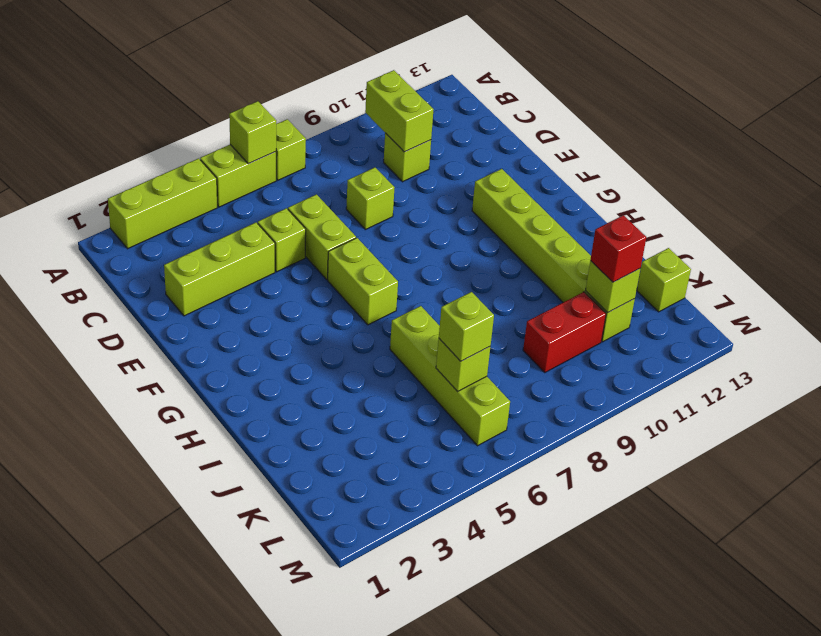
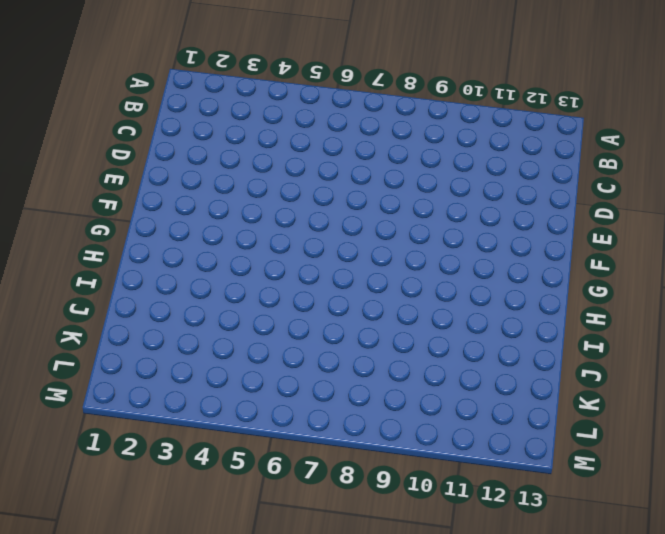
none -> lime brick A2:A4 level 1
none -> lime brick A5:A6 level 1
none -> lime brick A7 level 1

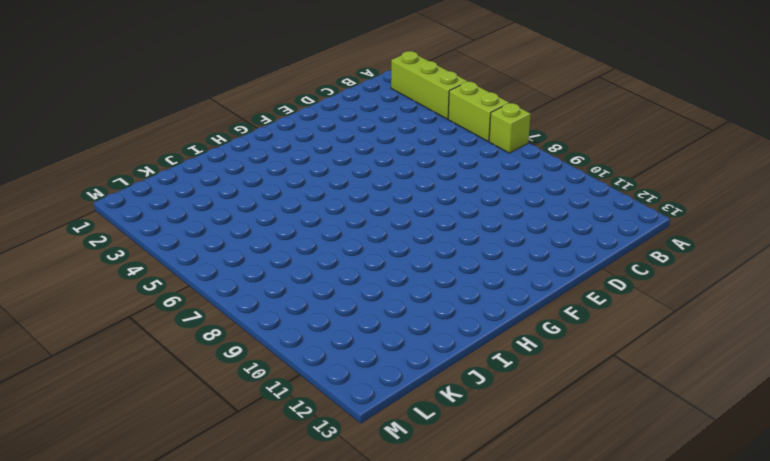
none -> lime brick C10 level 1
none -> lime brick D2:D4 level 1
none -> lime brick D5 level 1

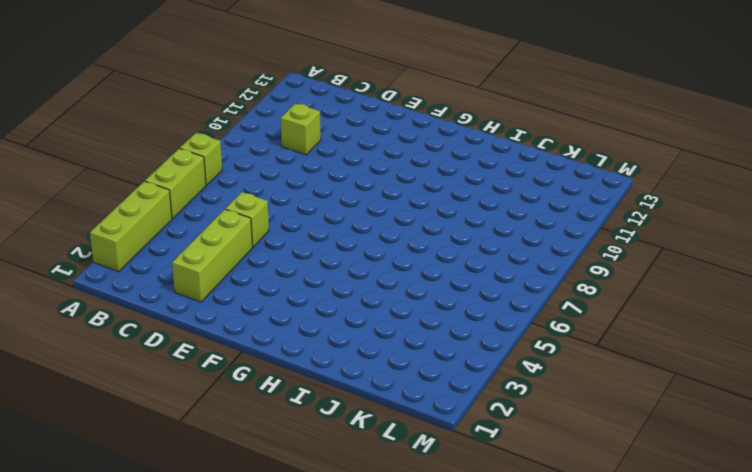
none -> lime brick D6:E6 level 1
none -> lime brick D8 level 1
none -> lime brick F6:G6 level 1

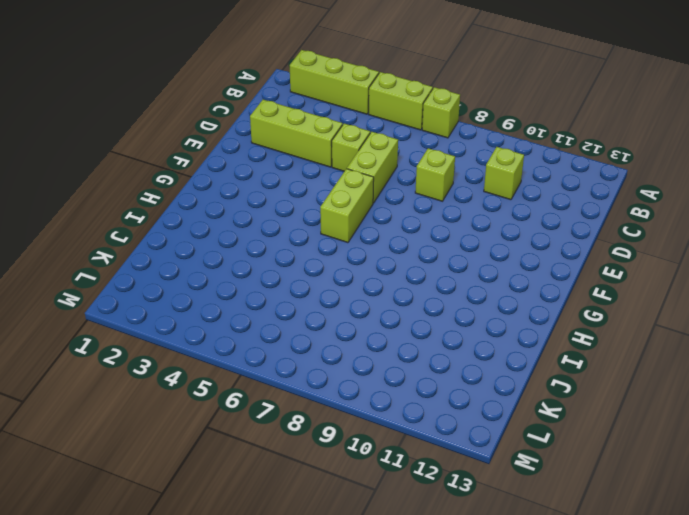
none -> lime brick F11:K11 level 1
none -> lime brick I6:L6 level 1
none -> red brick K9:K10 level 1

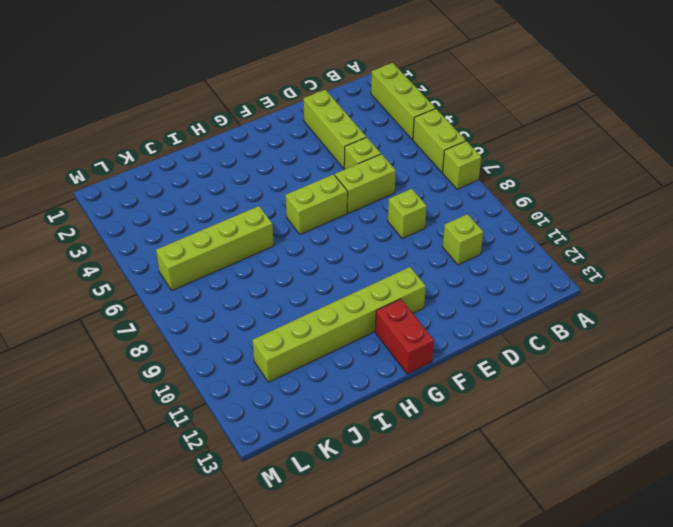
red brick G12:G13 level 1 -> red brick K9:K10 level 1
none -> lime brick K13 level 1
none -> lime brick A6 level 2
none -> lime brick B10:C10 level 2

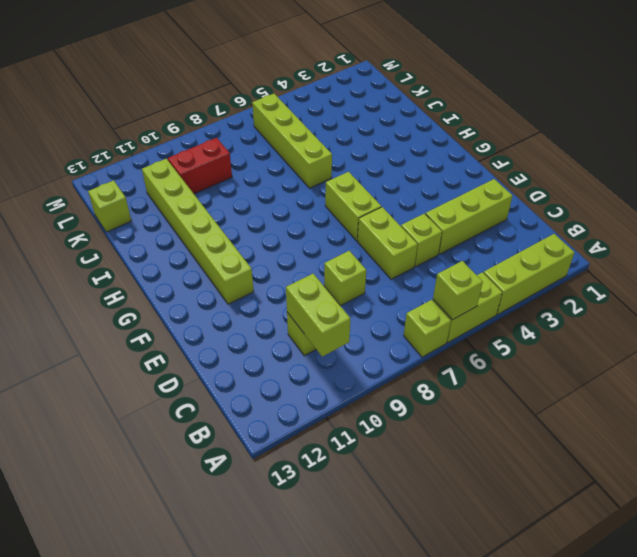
none -> lime brick K6 level 2
none -> lime brick K11 level 2
none -> lime brick K6 level 3

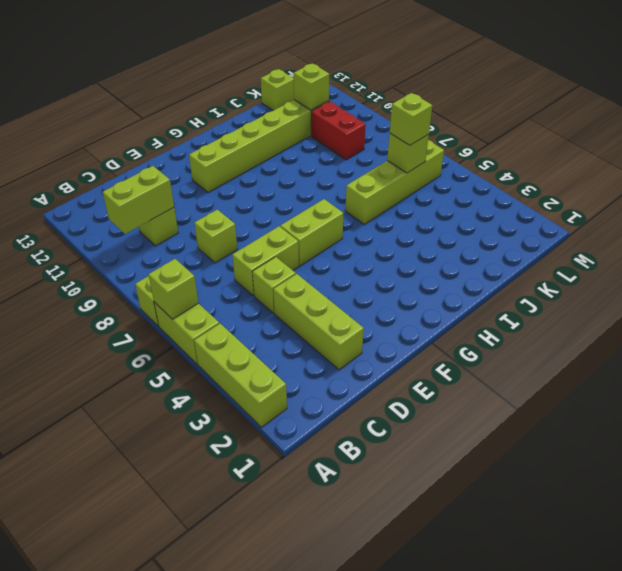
none -> red brick K11 level 3

